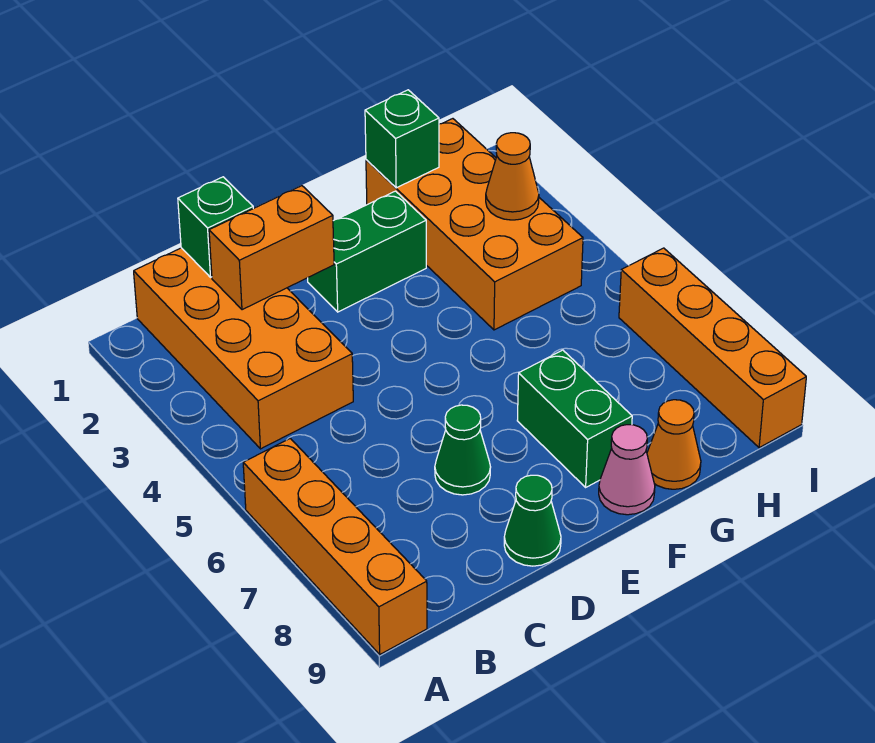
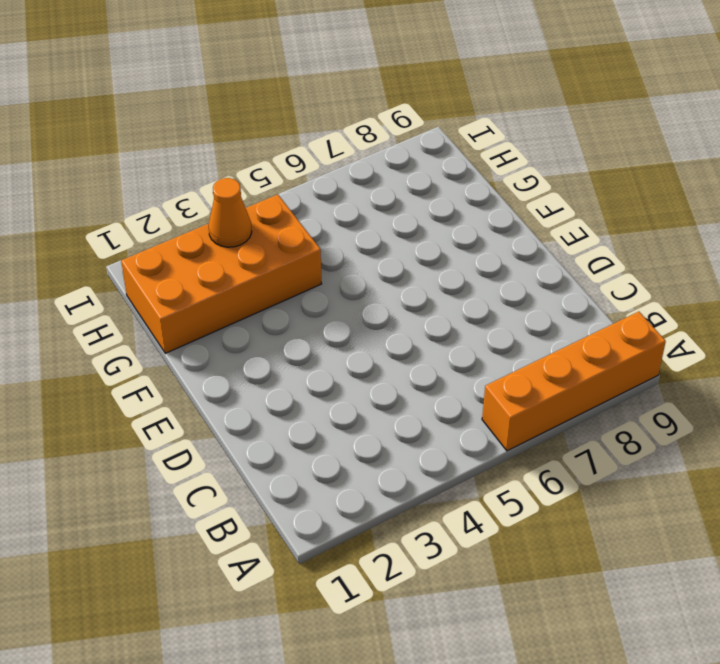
none -> orange brick B1:C4 level 1
none -> green cone D7 level 1
none -> green cone D9 level 1

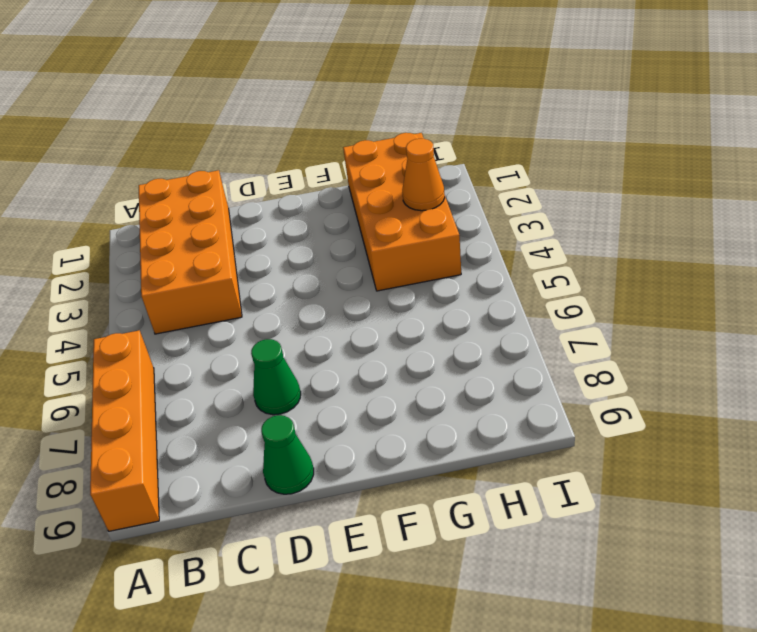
none -> green brick E2:F2 level 1
none -> green brick F7:F8 level 1
none -> pink cone F9 level 1

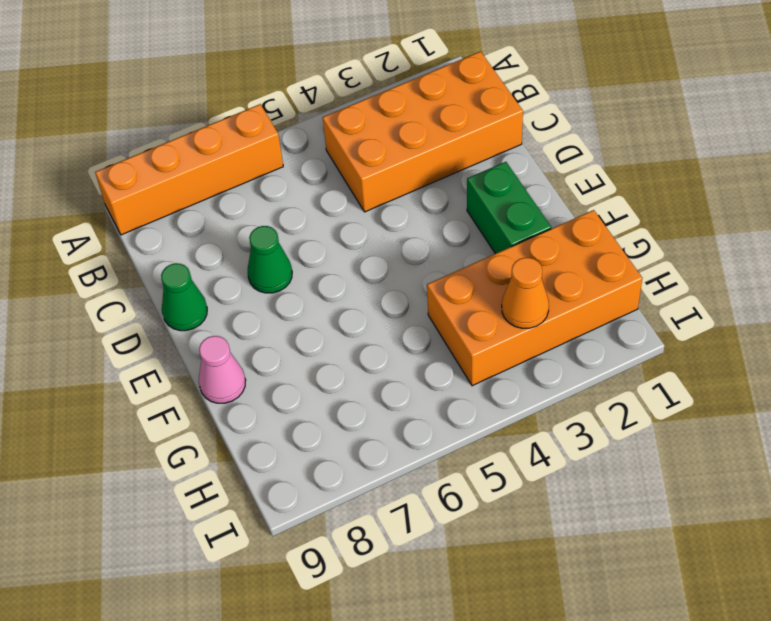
none -> green brick F7:F8 level 1
none -> orange cone G9 level 1
none -> orange brick I6:I9 level 1

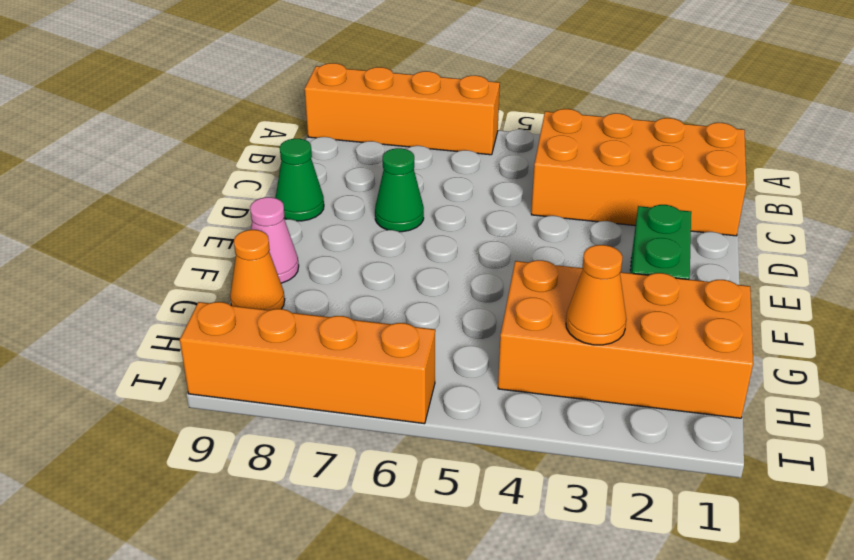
none -> green brick F7:F8 level 1
none -> green brick C1 level 2
none -> orange brick C2:D2 level 2

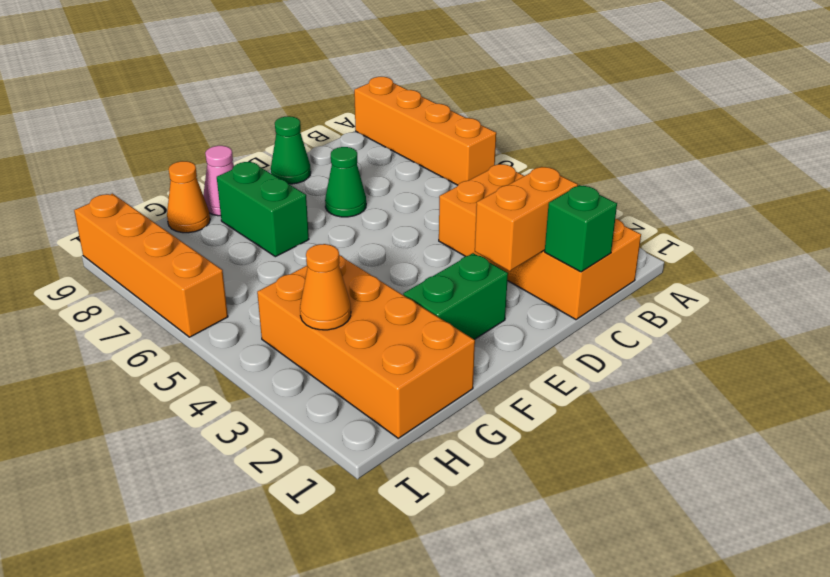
none -> green brick G1 level 2

